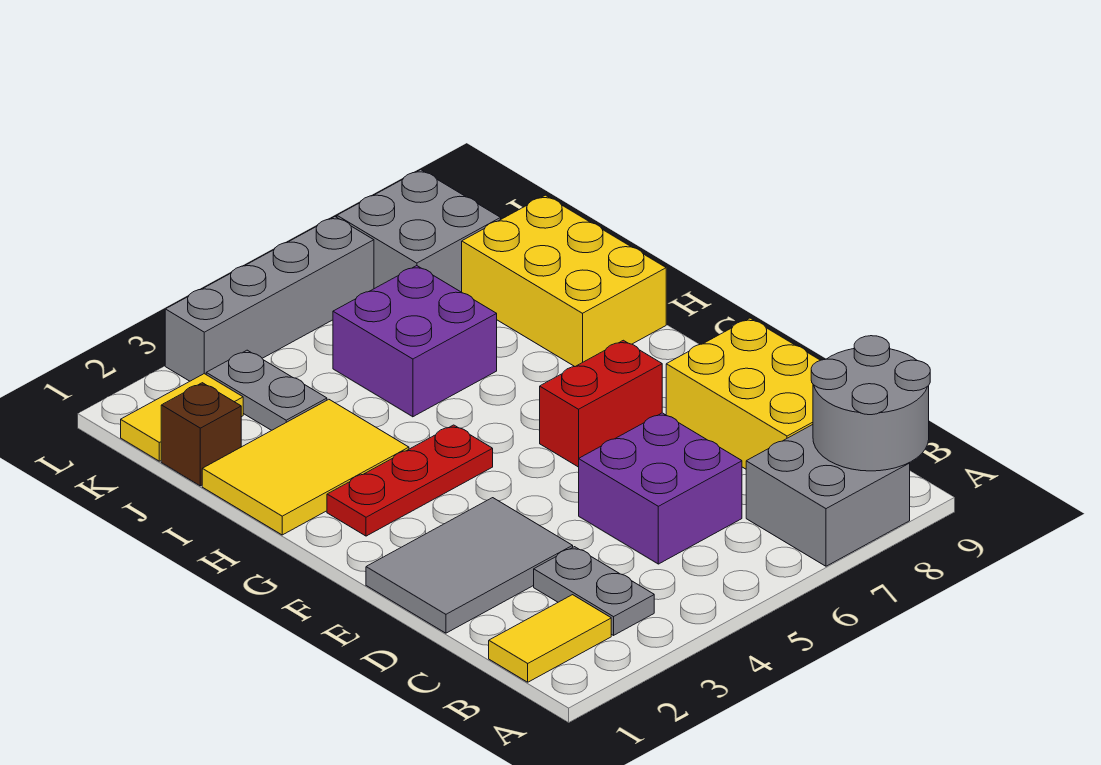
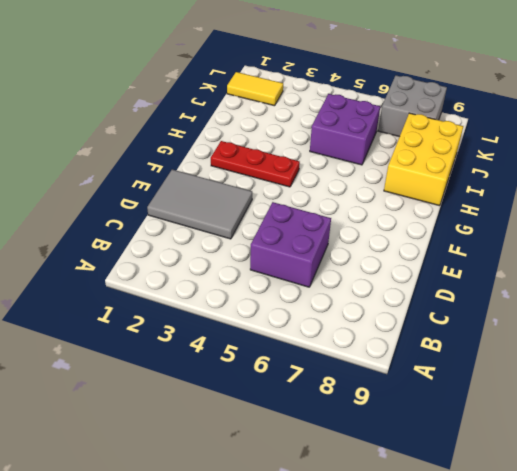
none -> grey brick A7:B8 level 1
none -> yellow tile B1:B2 level 1
none -> grey plate B3:C3 level 1

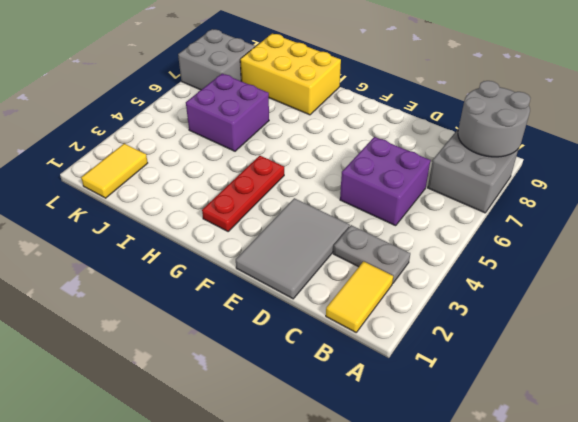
none -> yellow brick C8:E9 level 1
none -> red brick F6:F7 level 1
none -> yellow tile H1:I3 level 1

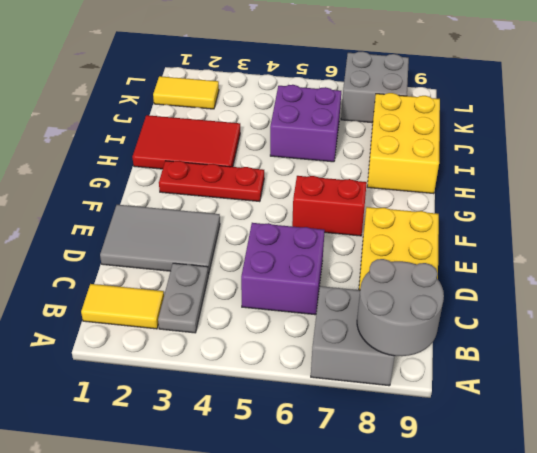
red tile H1:I3 level 1 -> yellow tile H1:I3 level 1
none -> brown brick J1 level 1
none -> grey plate J3:K3 level 1
none -> grey brick L3:L6 level 1

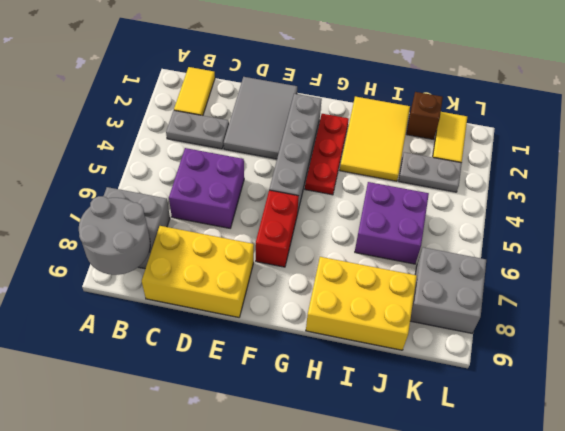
grey brick F2:F5 level 1 -> grey brick L3:L6 level 1

